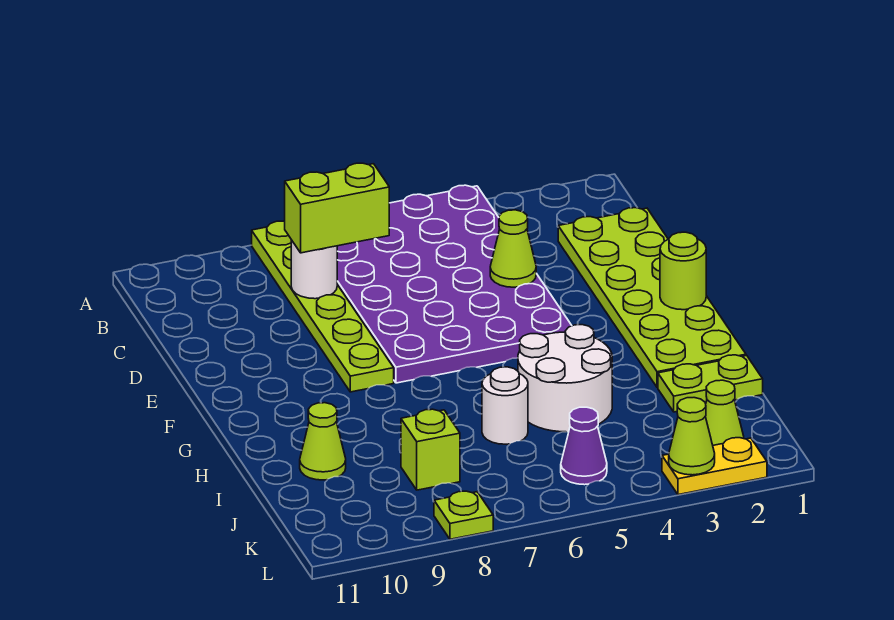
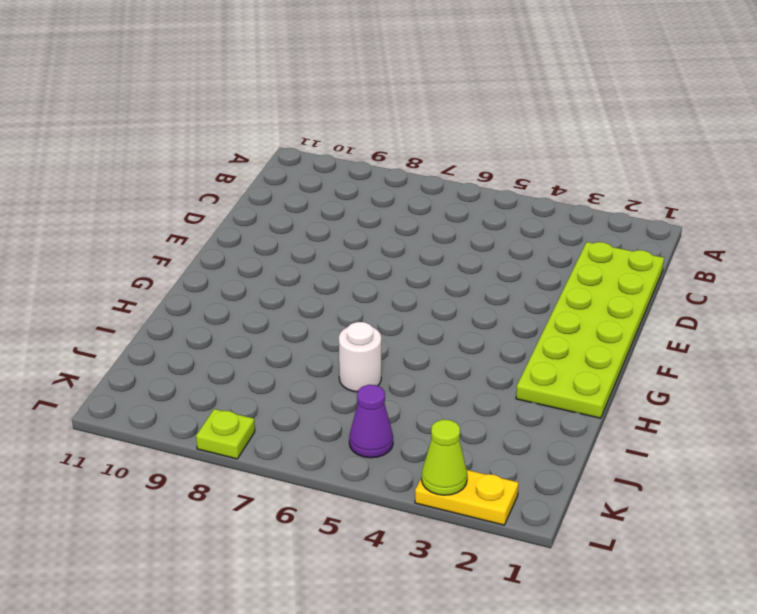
none -> purple plate A4:F7 level 1
none -> lime plate A8:F8 level 1
none -> white round brick H4:I5 level 1

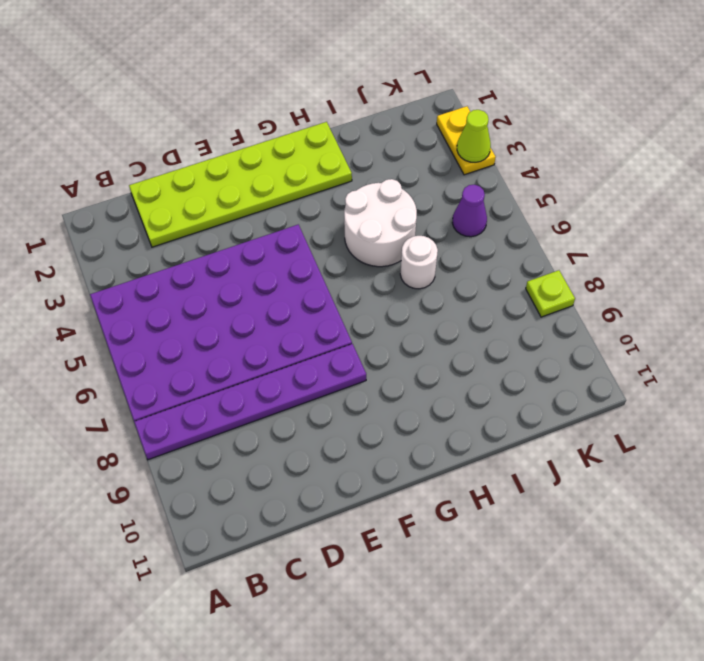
purple plate A8:F8 level 1 -> lime plate A8:F8 level 1
none -> lime plate I1:I2 level 1
none -> lime cone I10 level 1
none -> lime brick J8 level 1

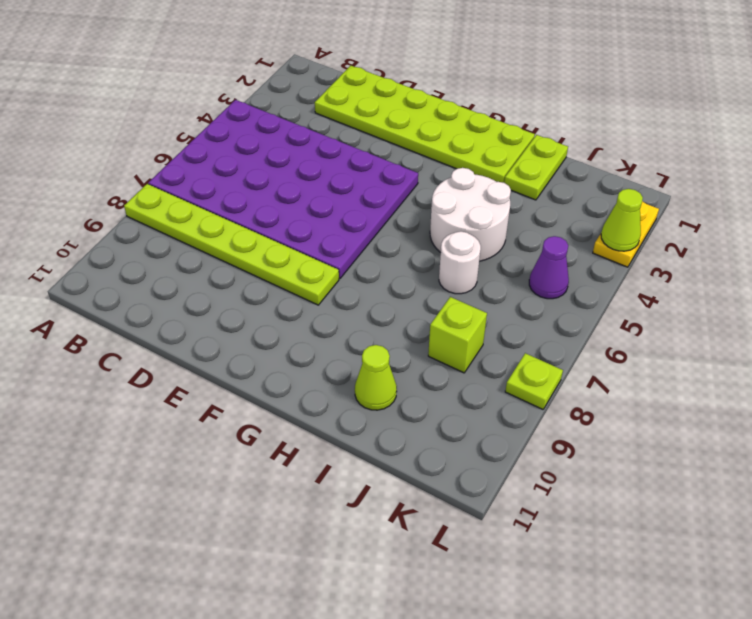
none -> lime cone K2 level 1
none -> white round brick C8 level 2
none -> lime cone D4 level 2

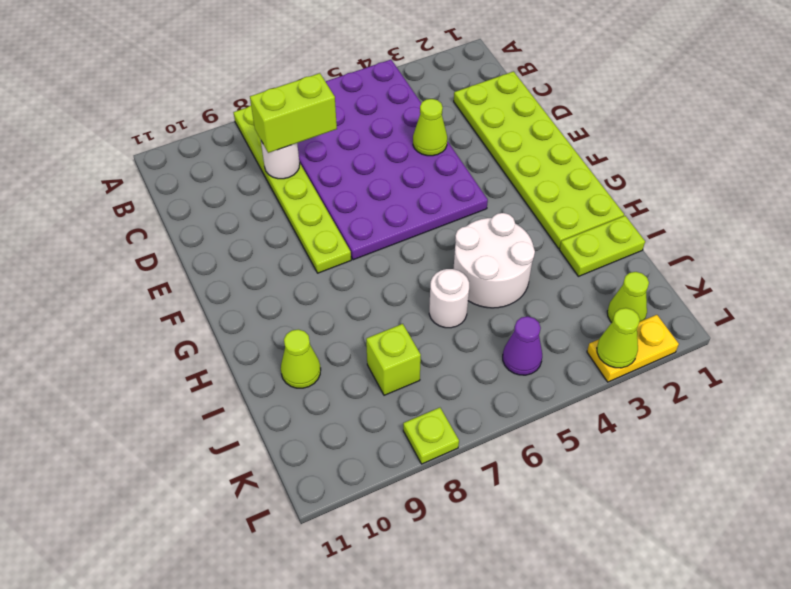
none -> lime round brick F1 level 2

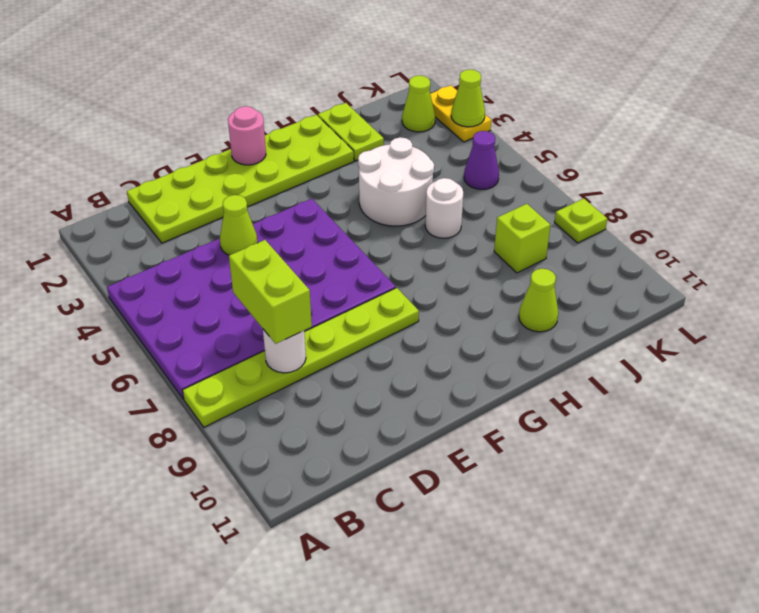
pink round brick F1 level 2 -> lime round brick F1 level 2

